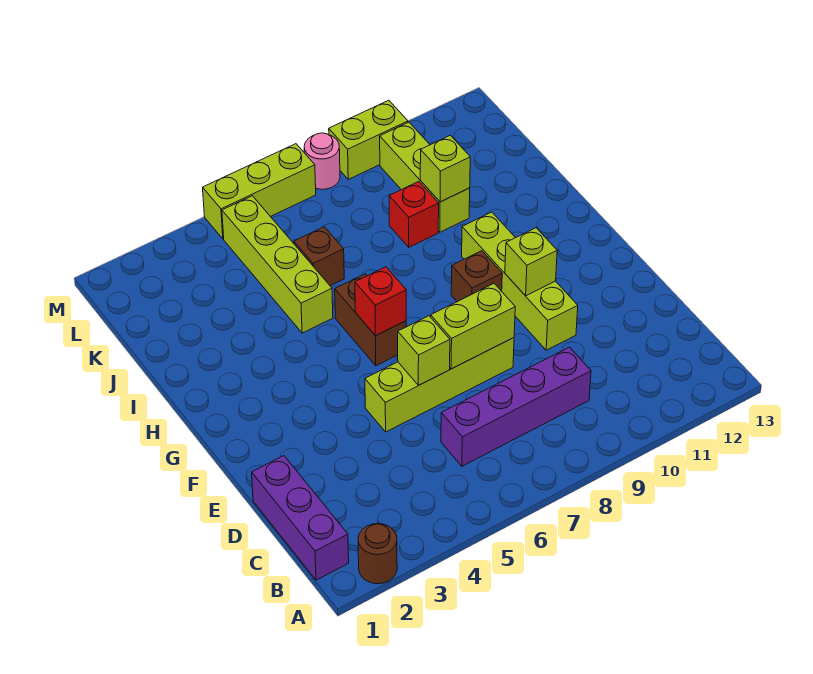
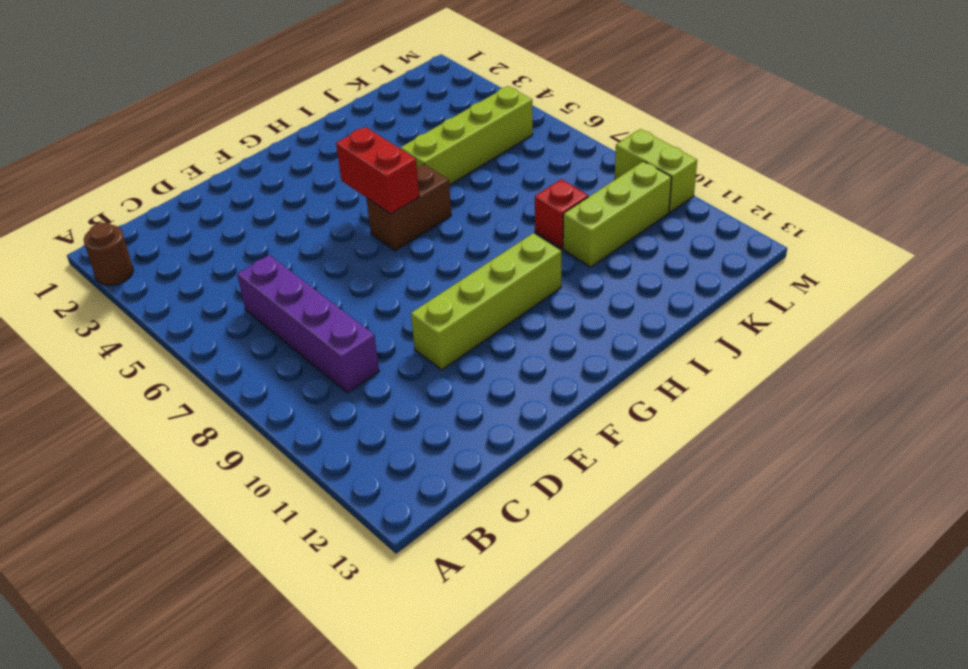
red brick G5:G6 level 2 -> red brick G6 level 2
none -> purple brick B1:D1 level 1
none -> lime brick E5:E8 level 1
none -> brown brick G9 level 1

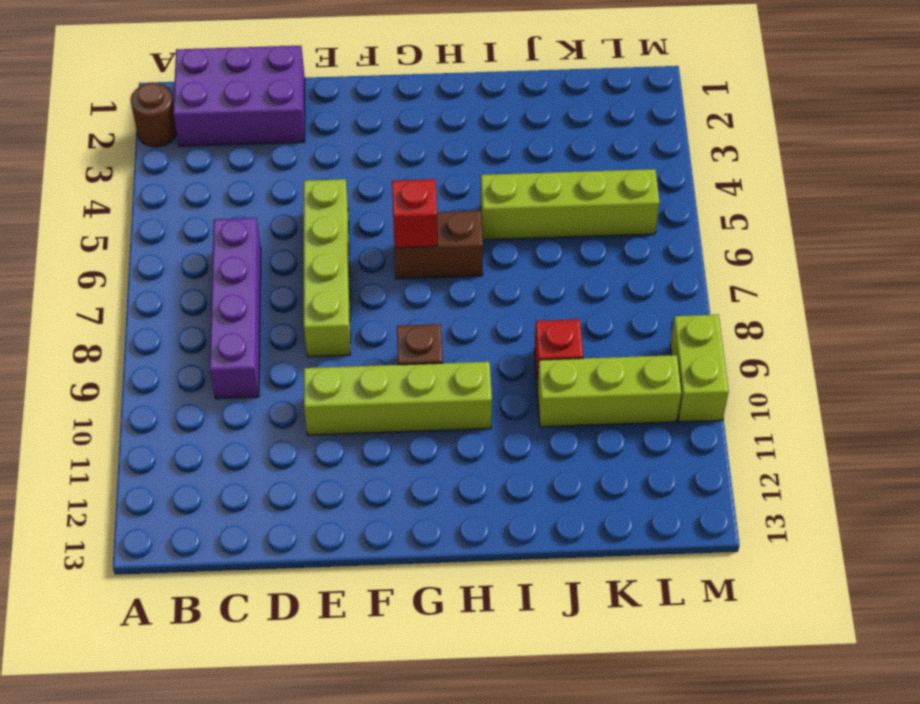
purple brick B1:D2 level 1 -> purple brick B1:D1 level 1
none -> brown brick J6 level 1
none -> lime brick M5:M7 level 1
none -> pink round brick M8 level 1

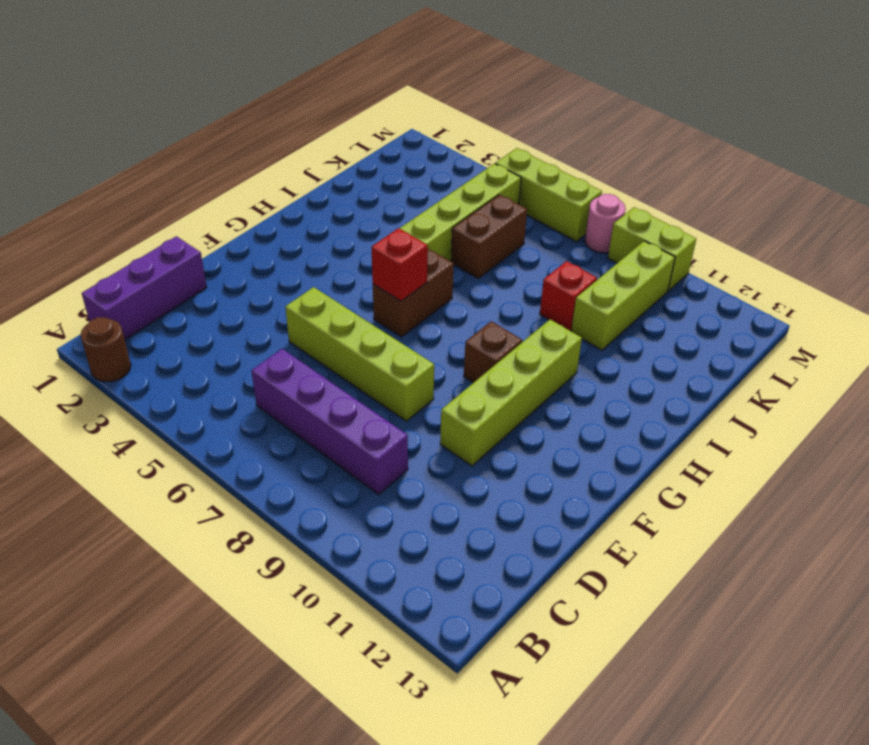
brown brick J6:K6 level 1 -> brown brick J6 level 1
none -> lime brick E6 level 2
none -> lime brick E7:E8 level 2
none -> lime brick F10 level 2

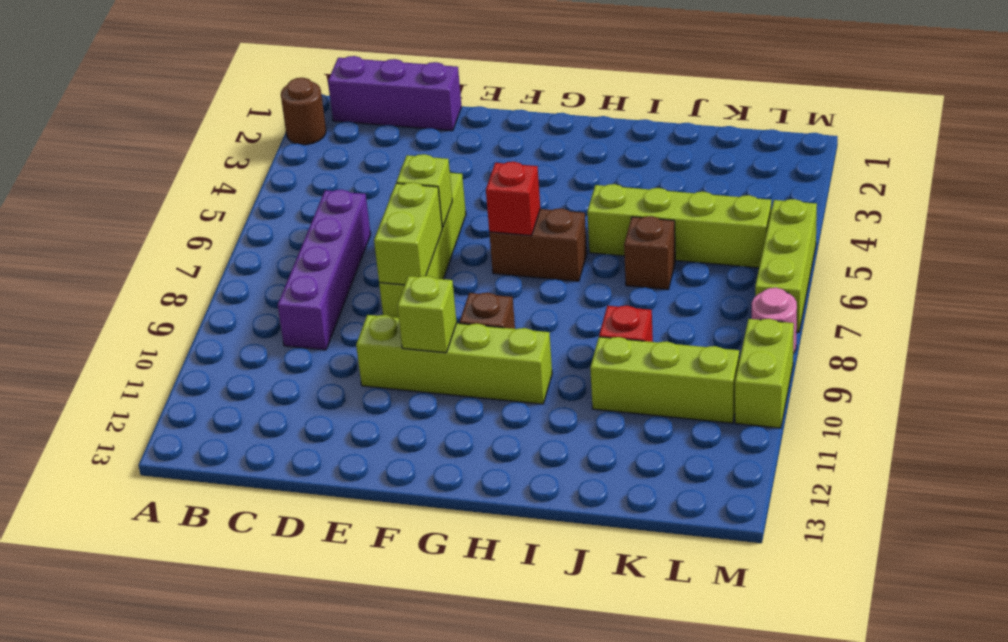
none -> lime brick J10 level 2

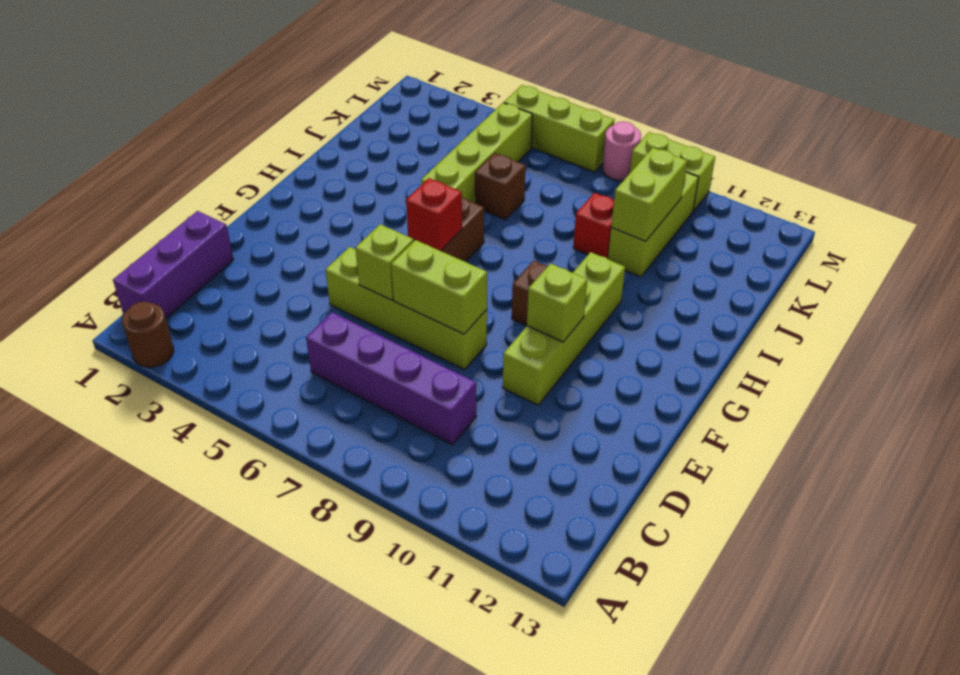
lime brick J10:K10 level 2 -> lime brick J10 level 2

